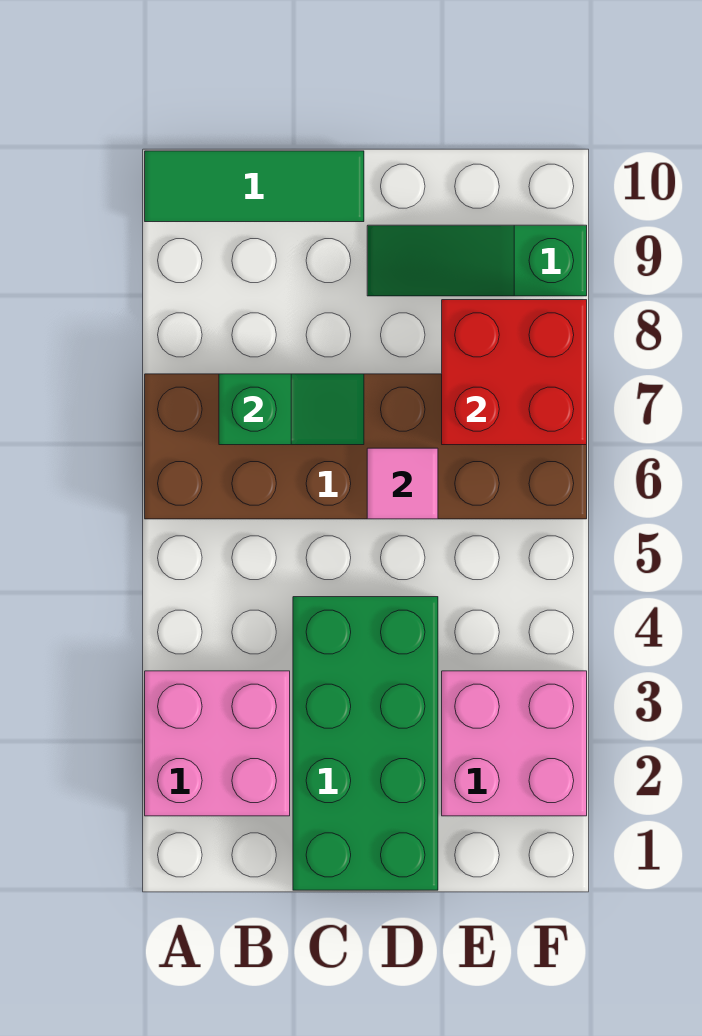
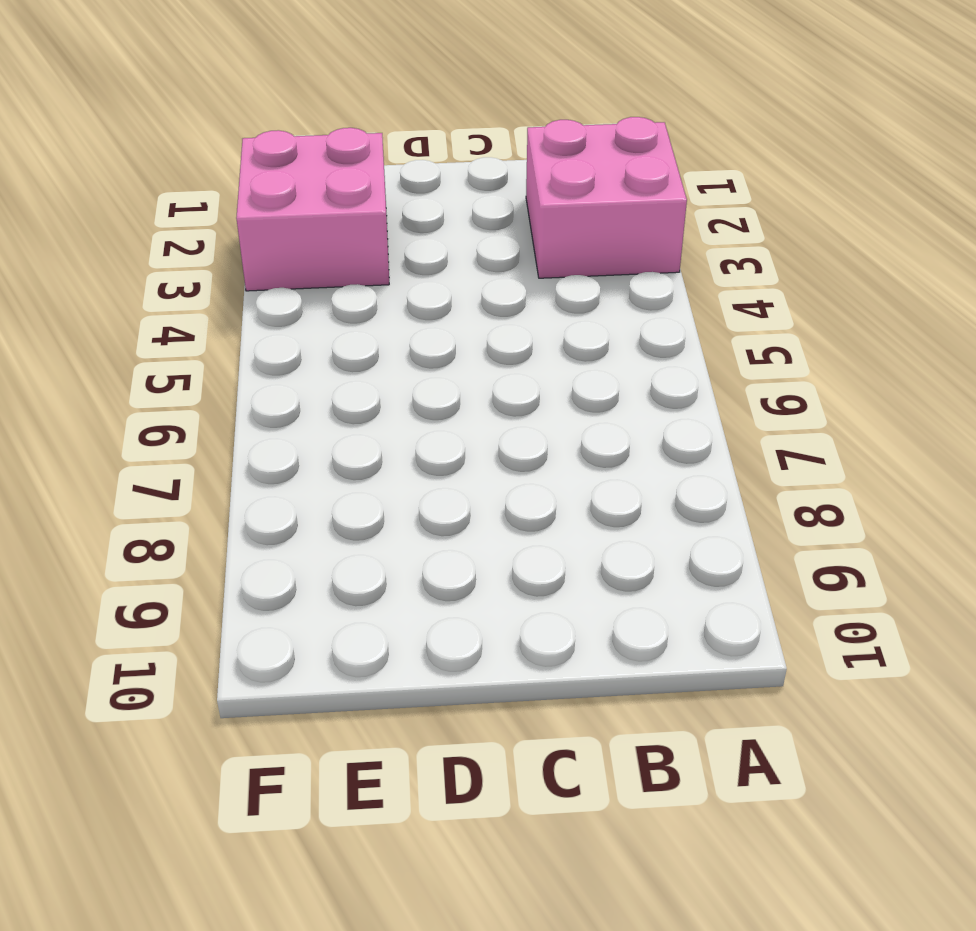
none -> brown brick A6:F7 level 1
none -> green tile A10:C10 level 1

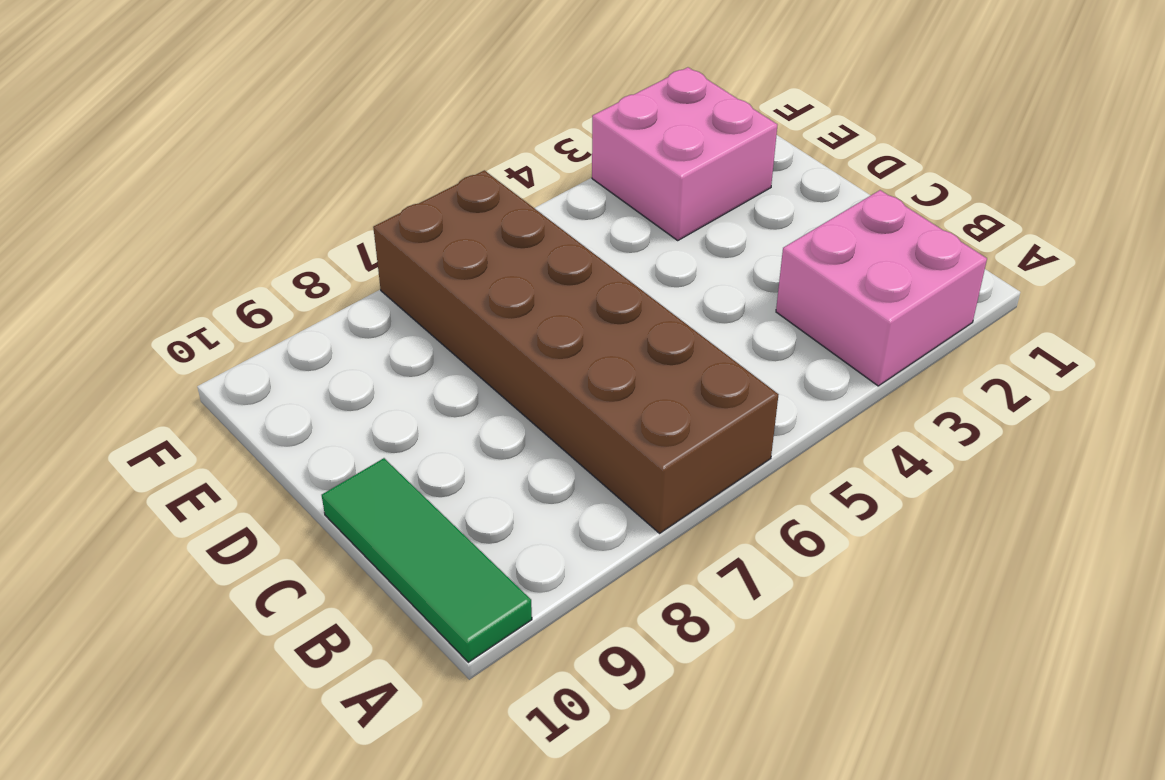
none -> green brick C1:D4 level 1
none -> green slope D9:F9 level 1 top F

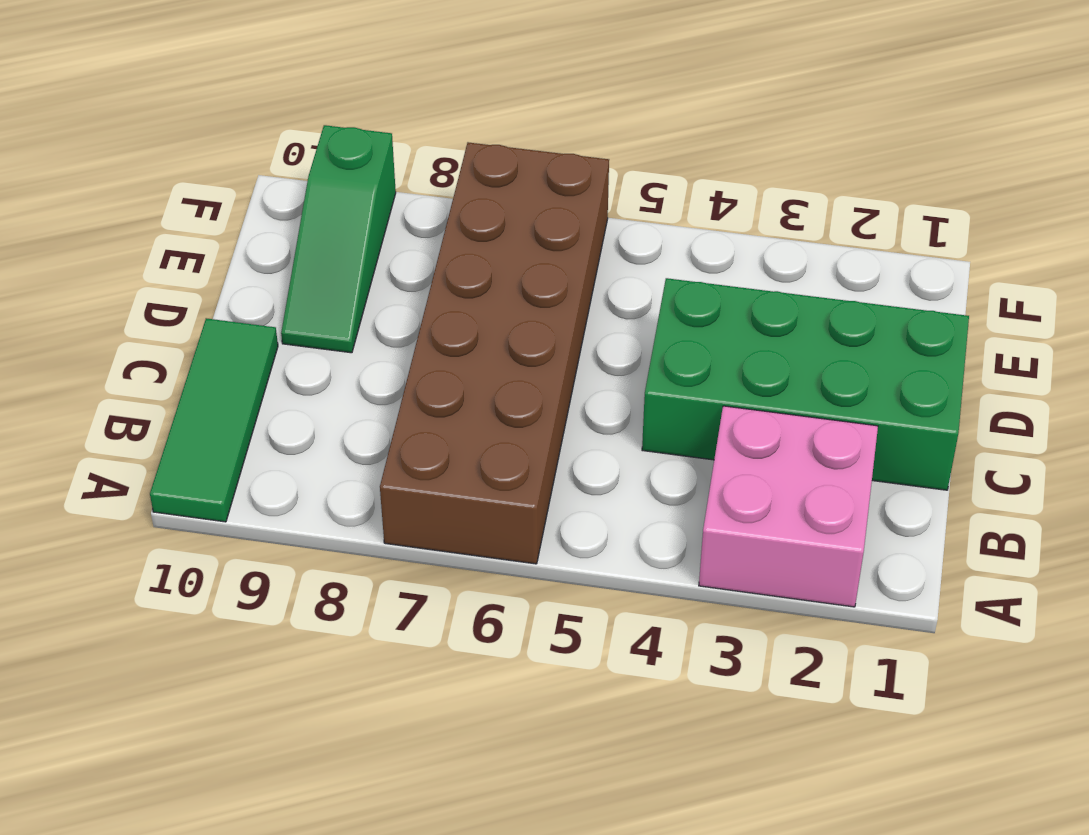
none -> pink brick E2:F3 level 1
none -> green slope B7:C7 level 2 top B

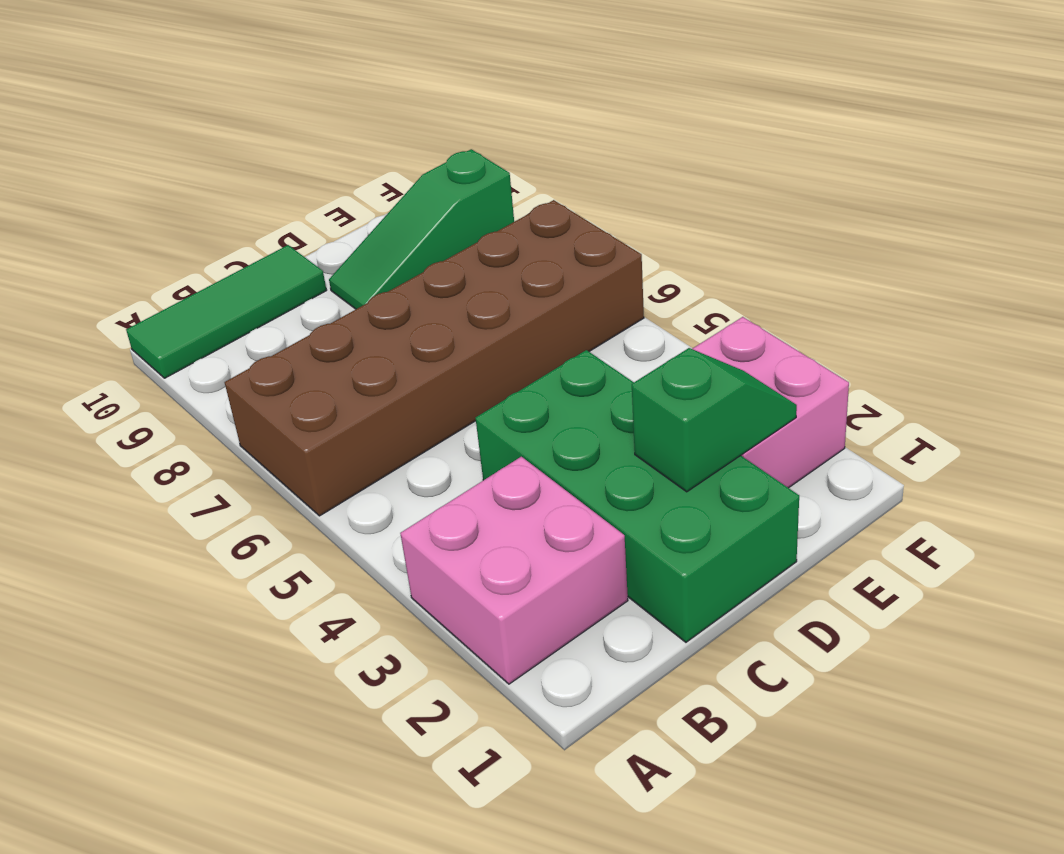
green slope D2:E2 level 2 top D -> green slope B7:C7 level 2 top B
none -> pink tile D6 level 2
none -> red brick E7:F8 level 2

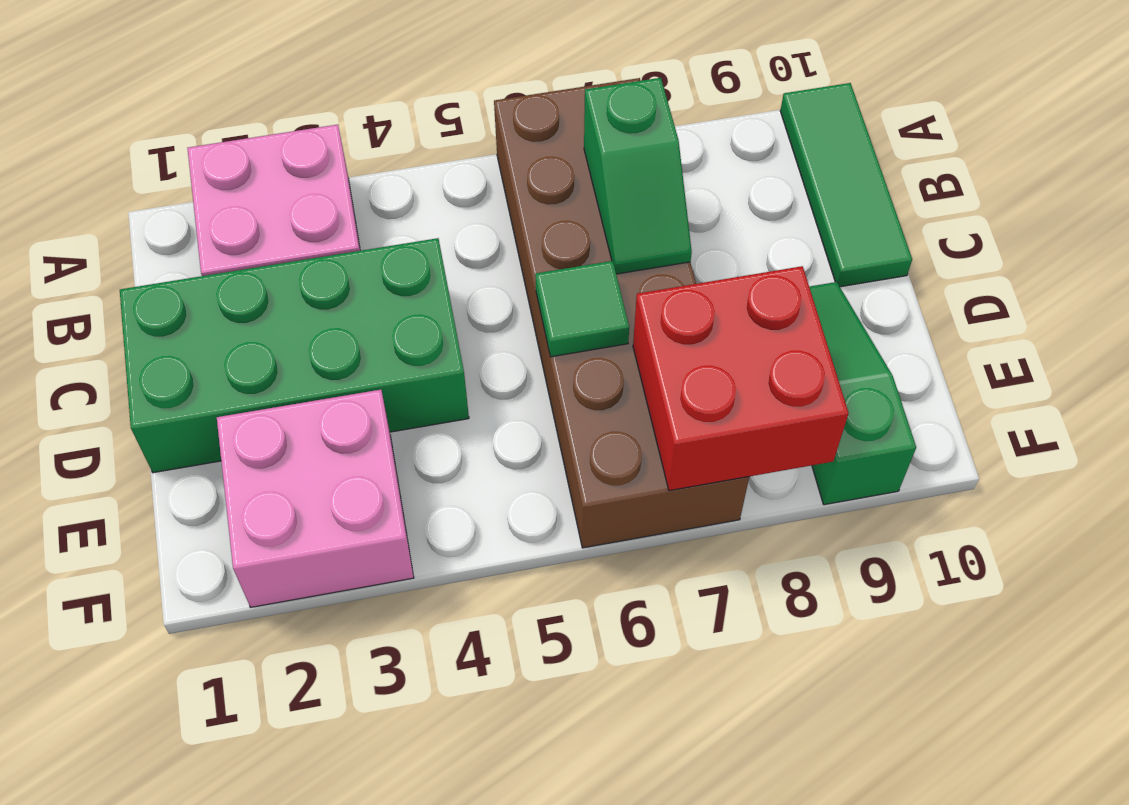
green tile D6 level 2 -> pink tile D6 level 2

